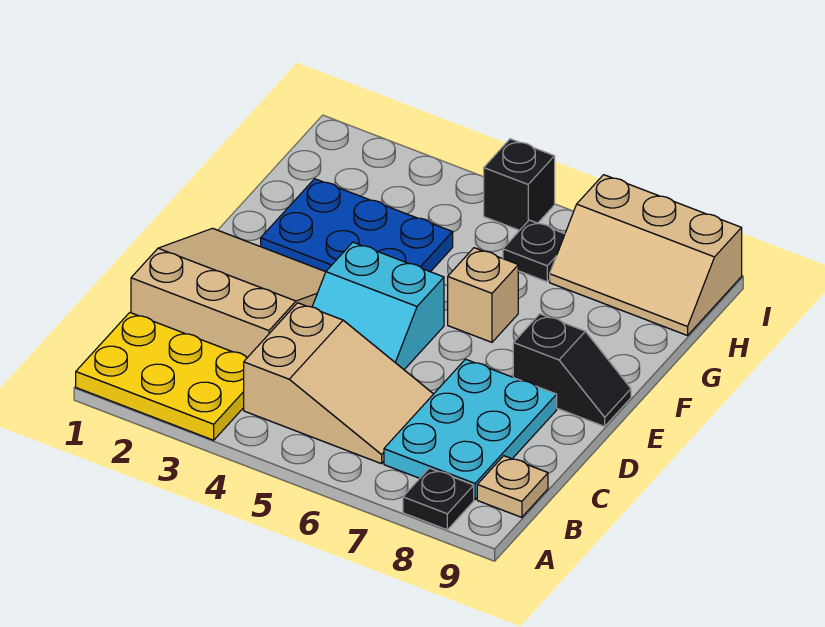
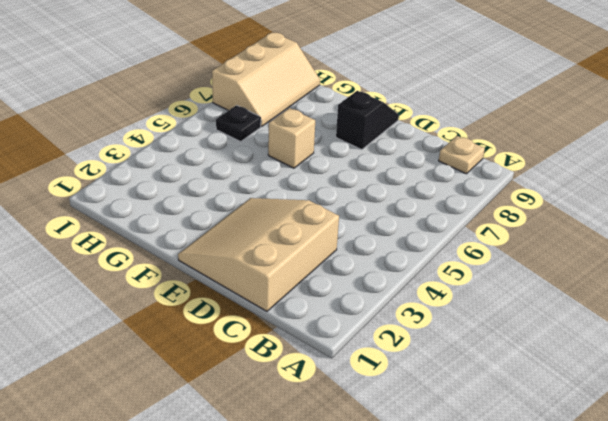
none -> yellow plate A1:B3 level 1
none -> black plate A8 level 1
none -> tan slope B4:C6 level 1 top 4

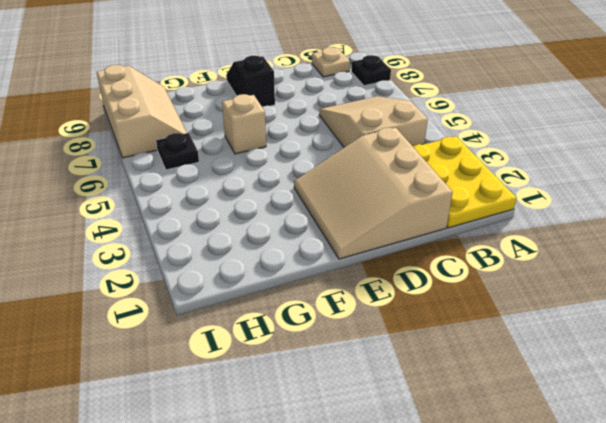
none -> cyan plate B7:D8 level 1
none -> cyan slope D4:E5 level 1 top E
none -> blue plate F2:G4 level 1

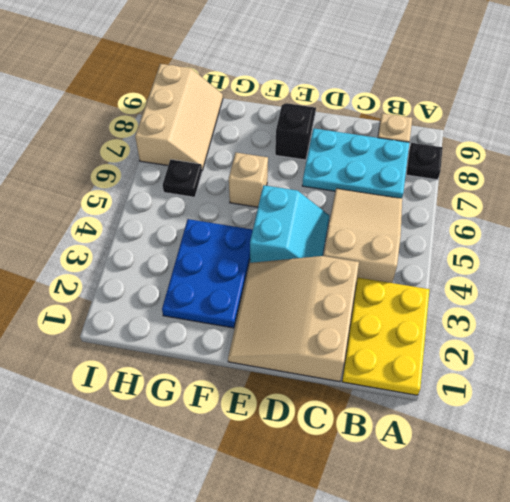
none -> black brick I5 level 1

